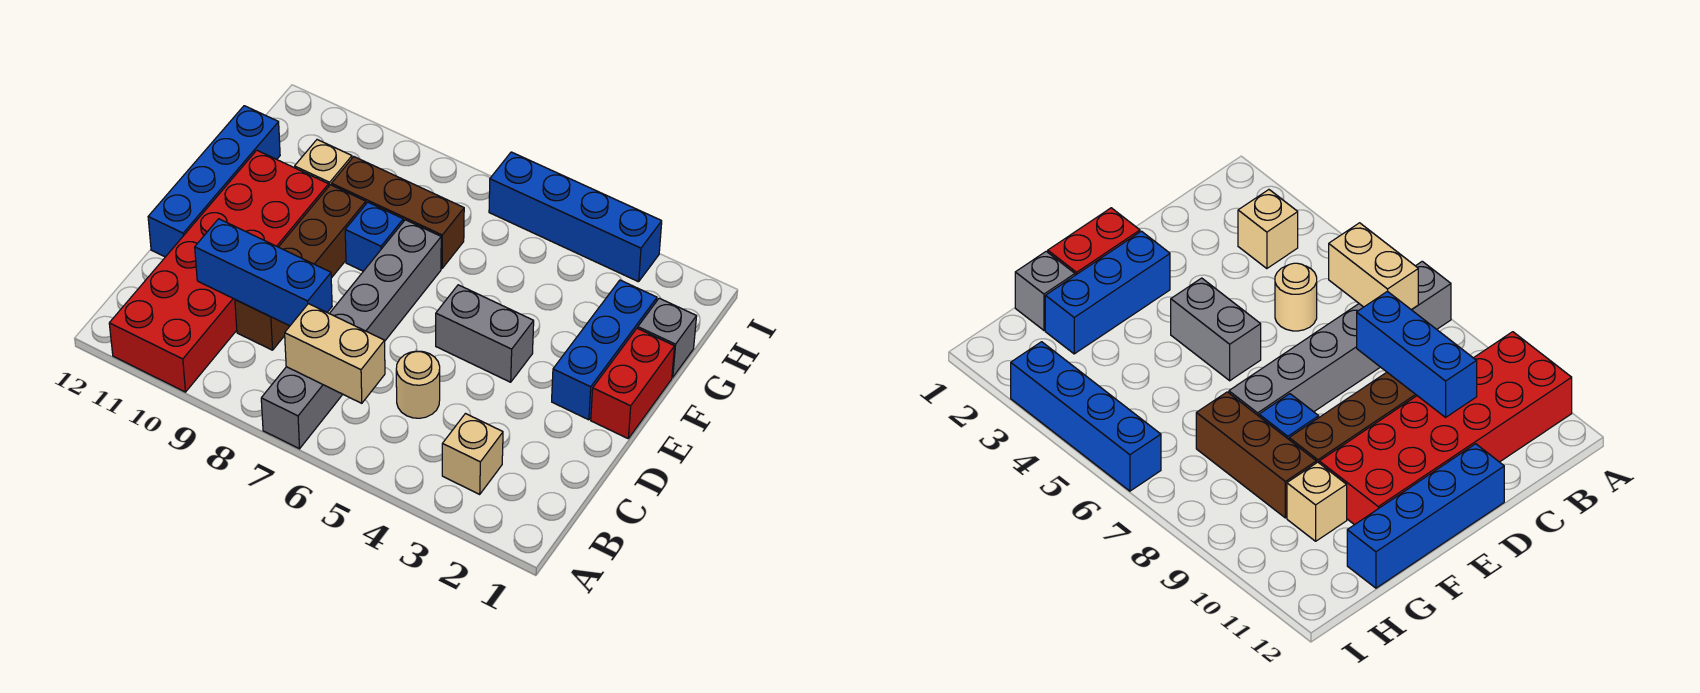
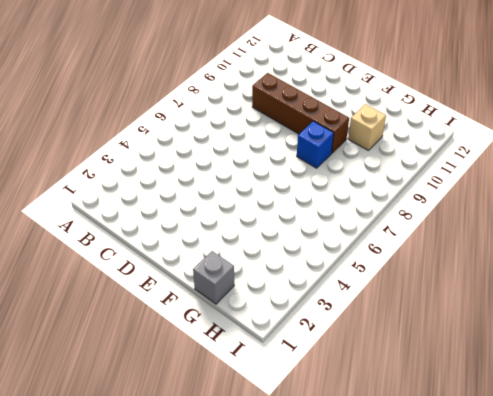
none -> grey brick A7:F7 level 1
none -> red brick A10:F11 level 1
none -> tan brick B3 level 1

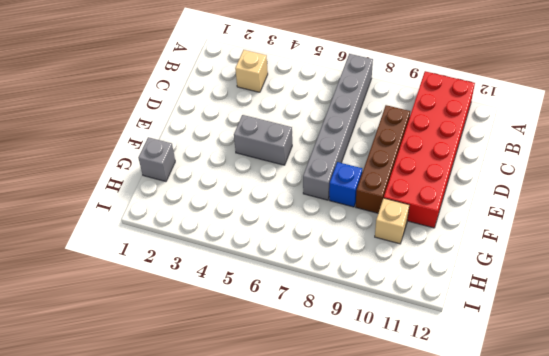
none -> tan round brick C5 level 1
none -> blue brick D12:G12 level 1
none -> red brick E1:F1 level 1

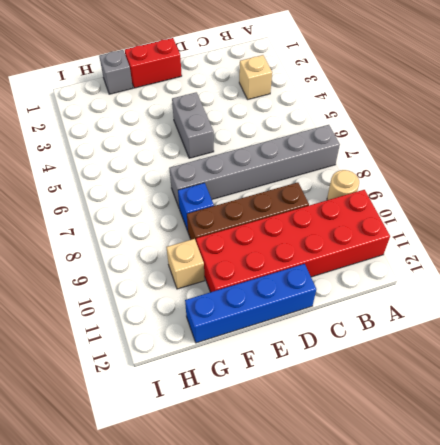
tan round brick A9 level 1 -> tan round brick C5 level 1
none -> blue brick E2:G2 level 1
none -> brown brick G7:G9 level 1
none -> blue brick I3:I6 level 1

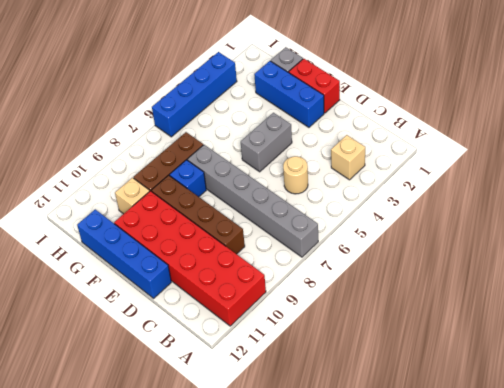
none -> tan brick B6:B7 level 2
none -> blue brick C8:C10 level 2

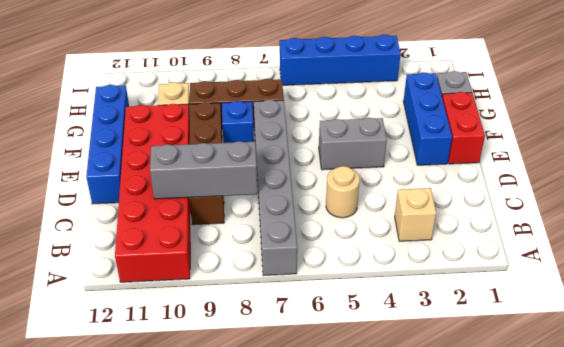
grey brick C8:C10 level 2 -> blue brick C8:C10 level 2
none -> tan brick B6:B7 level 2

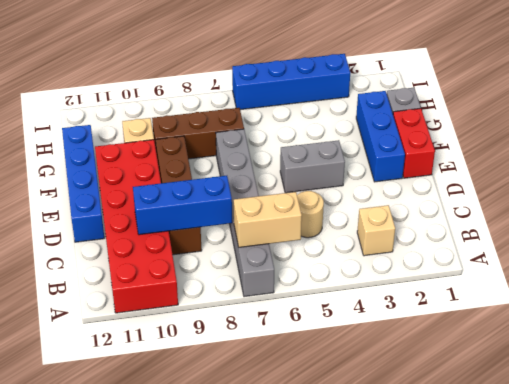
none -> blue brick F8 level 1

